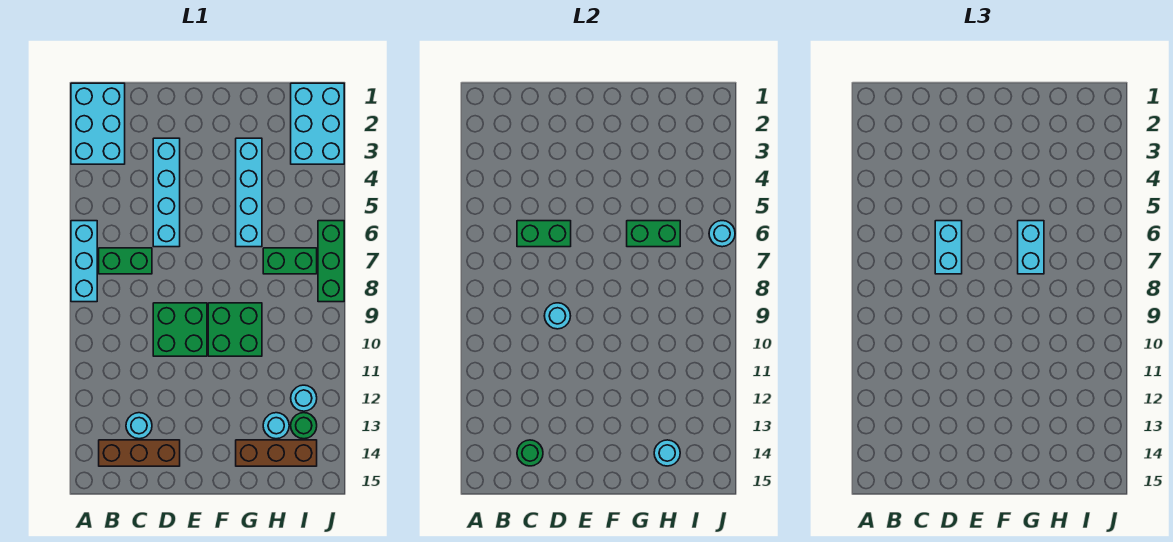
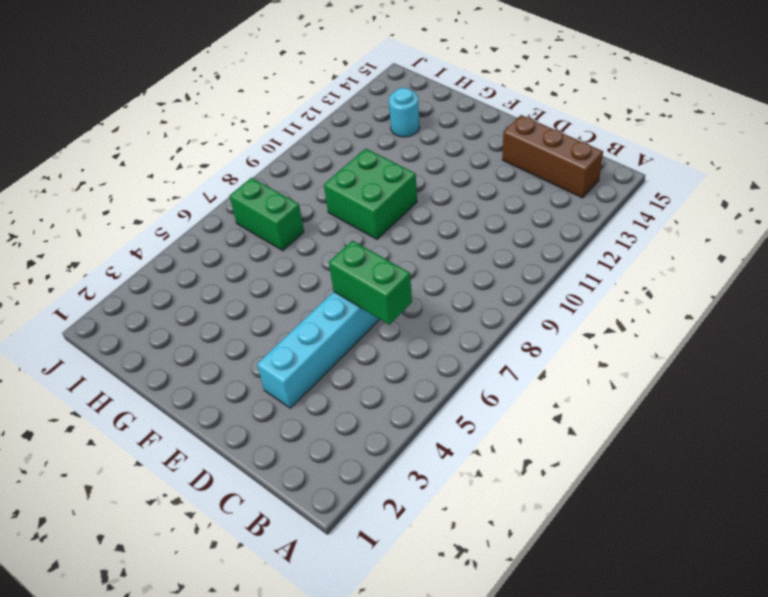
none -> cyan brick A1:B3 level 1
none -> cyan brick A6:A8 level 1
none -> green brick B7:C7 level 1

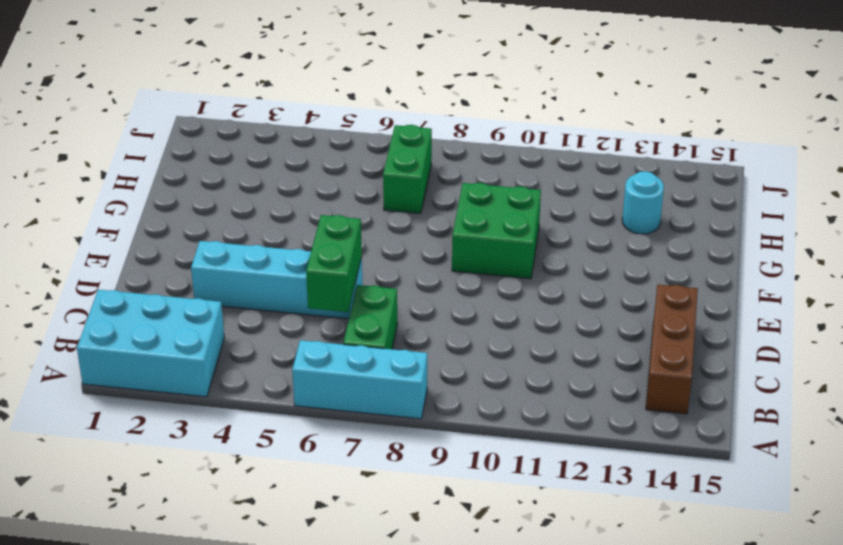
none -> cyan round brick C13 level 1
none -> green brick D9:E10 level 1
none -> cyan brick G3:G6 level 1

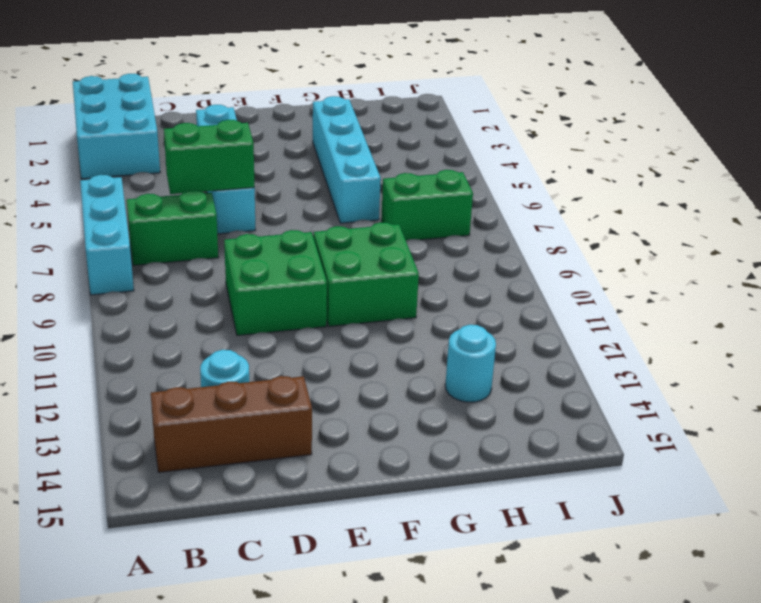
none -> brown brick G14:I14 level 1
none -> cyan brick I1:J3 level 1
none -> cyan round brick I12 level 1

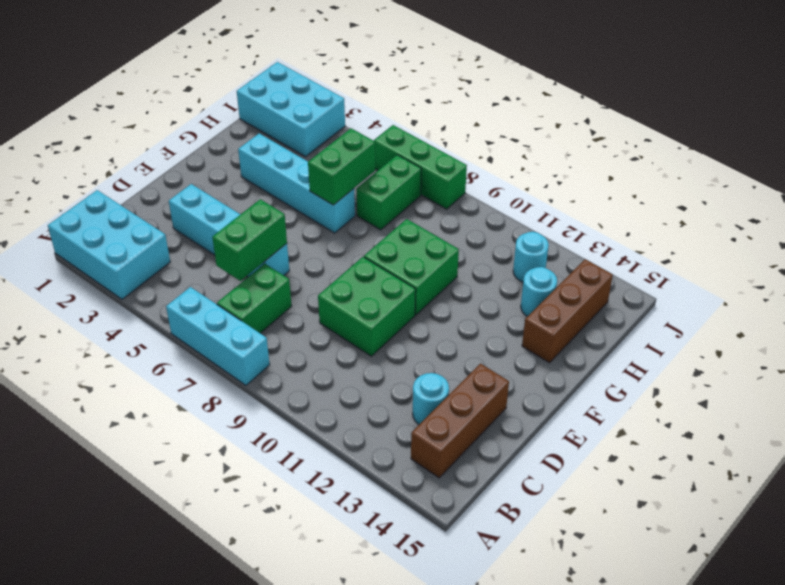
none -> green round brick I13 level 1
none -> green round brick C14 level 2
none -> cyan round brick D9 level 2

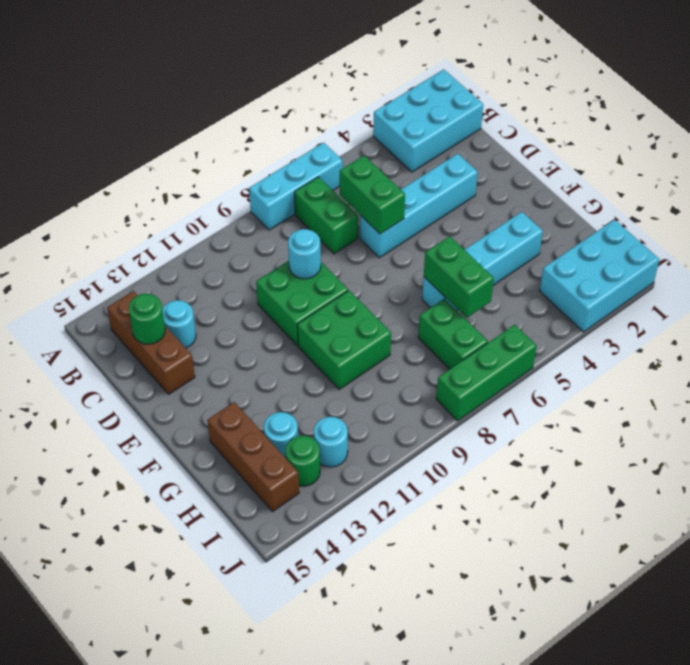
none -> cyan round brick H14 level 2
none -> cyan round brick J6 level 2
none -> cyan brick D6:D7 level 3

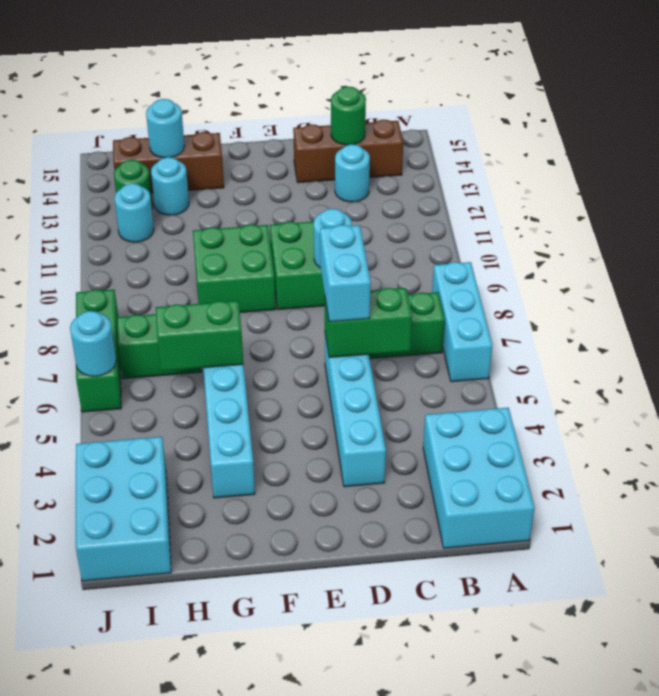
none -> cyan brick G6:G7 level 3

